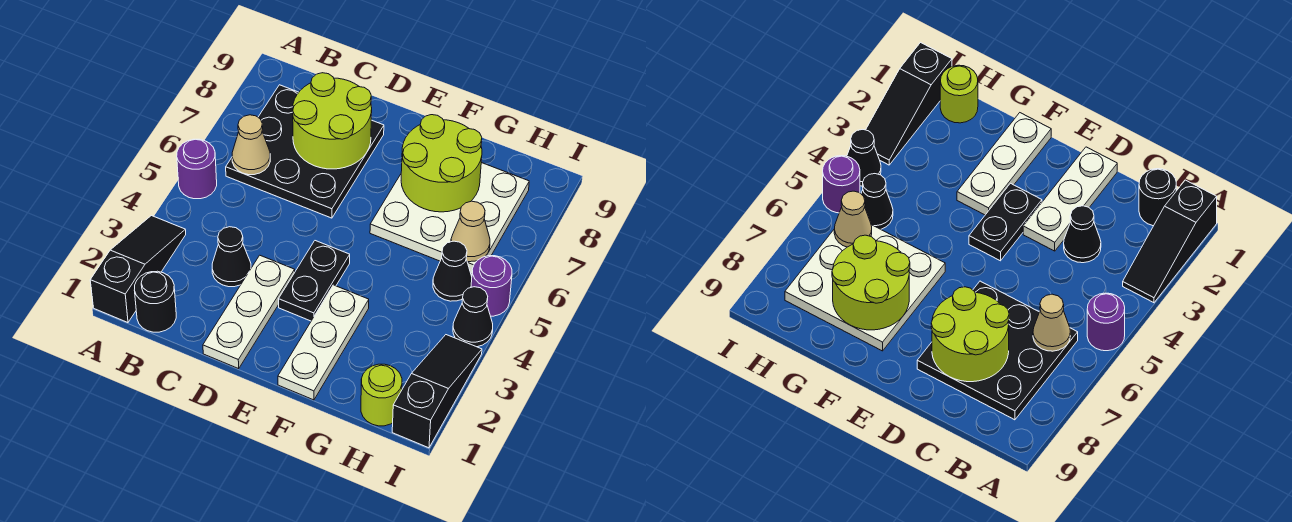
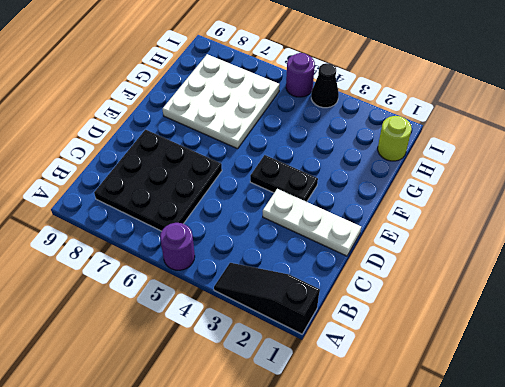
none -> black round brick B1 level 1
none -> black cone C3 level 1
none -> white plate F1:F3 level 1

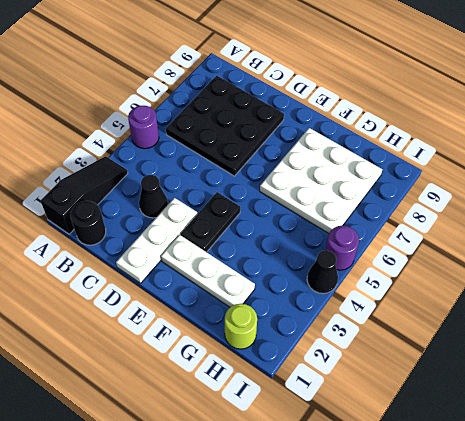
white plate E2:G2 level 1 -> white plate F1:F3 level 1
none -> black cone H5 level 1
none -> black slope I1:I3 level 1 top 1
none -> tan cone B6 level 2

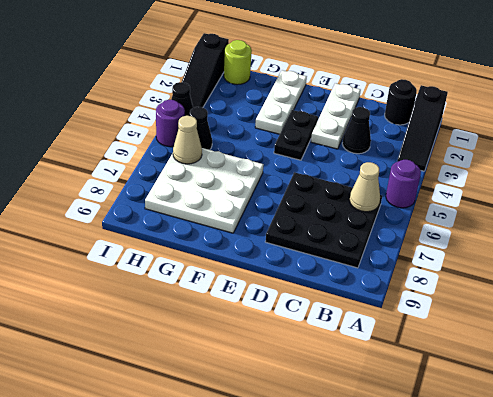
none -> lime round brick C7:D8 level 2
none -> lime round brick F7:G8 level 2

